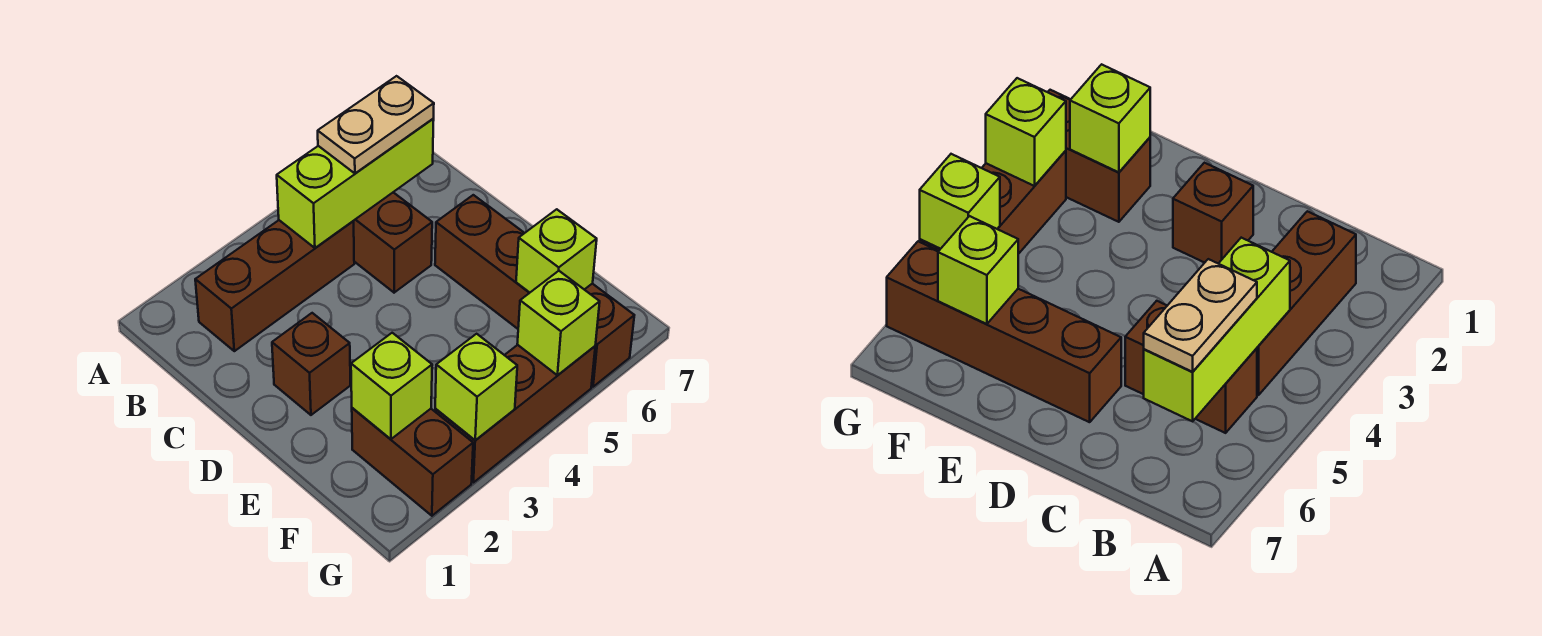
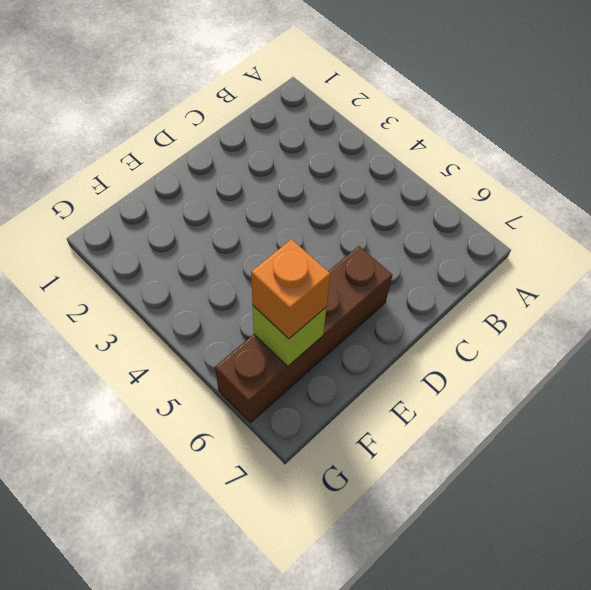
orange brick F6 level 3 -> none
none -> brown brick B2:B4 level 1
none -> brown brick B5:C5 level 1
none -> brown brick D2 level 1

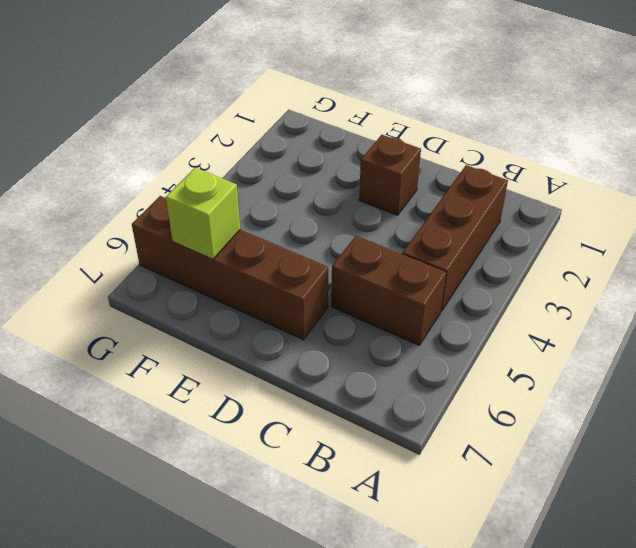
none -> brown brick F2:G2 level 1
none -> brown brick G3:G5 level 1
none -> lime brick B4:B6 level 2

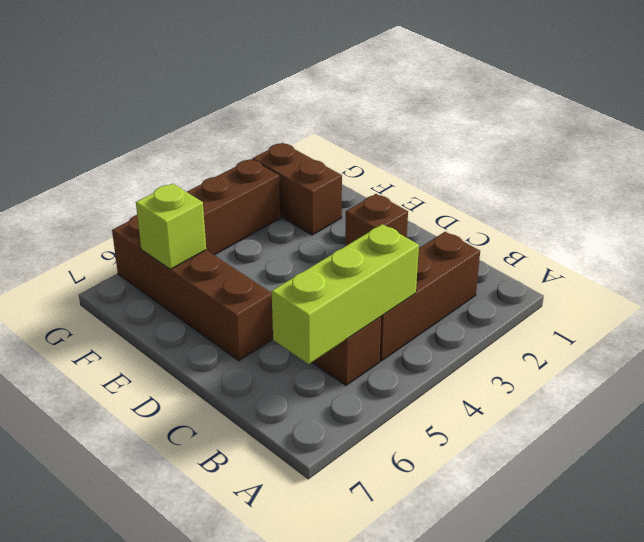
none -> lime brick F2 level 2
none -> lime brick G3 level 2
none -> lime brick G5 level 2

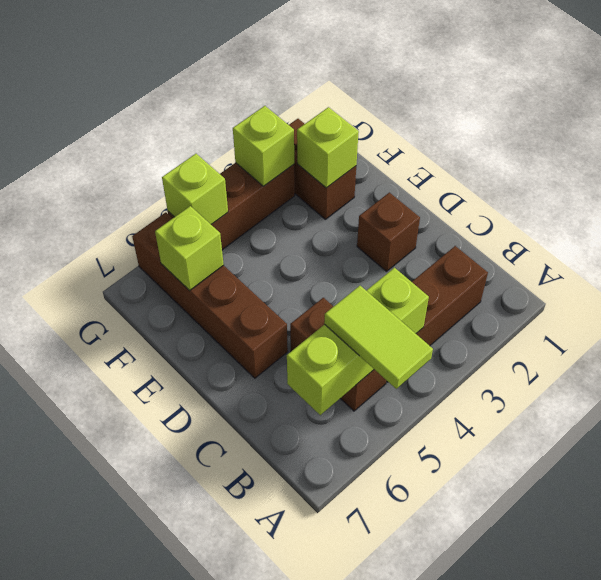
lime tile A5:B5 level 3 -> tan plate B5:B6 level 3

